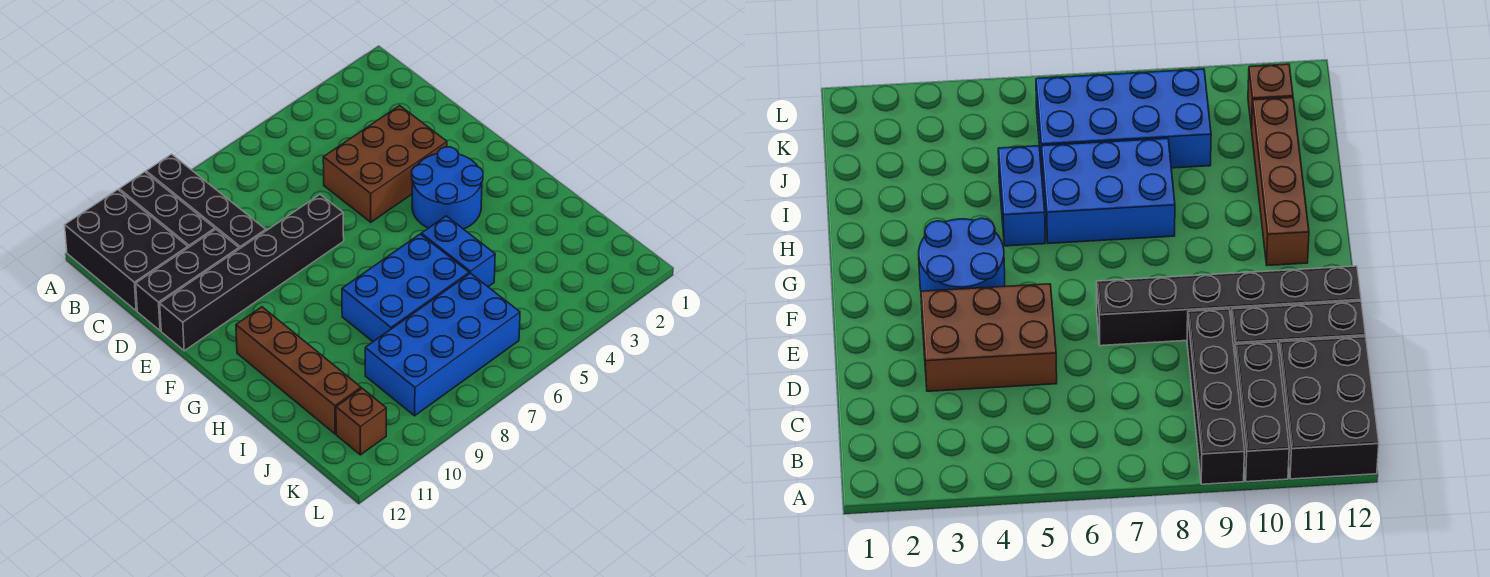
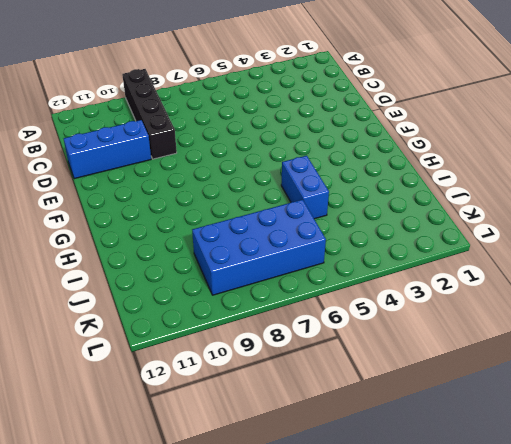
blue brick D10:D12 level 1 -> black brick D10:D12 level 1
none -> black brick A10:C10 level 1
none -> black brick A11:C12 level 1
none -> brown brick D3:E5 level 1

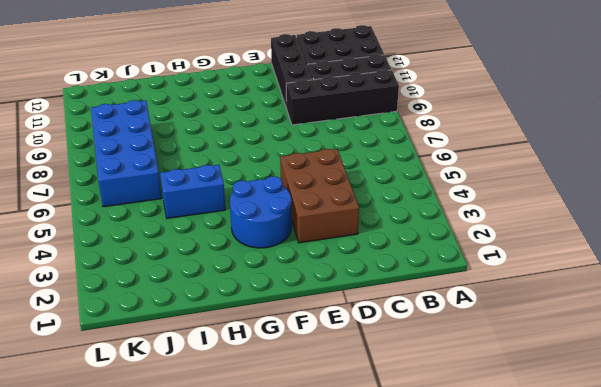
none -> black brick E7:E12 level 1
none -> brown brick G11:J11 level 1
none -> blue brick H6:I8 level 1

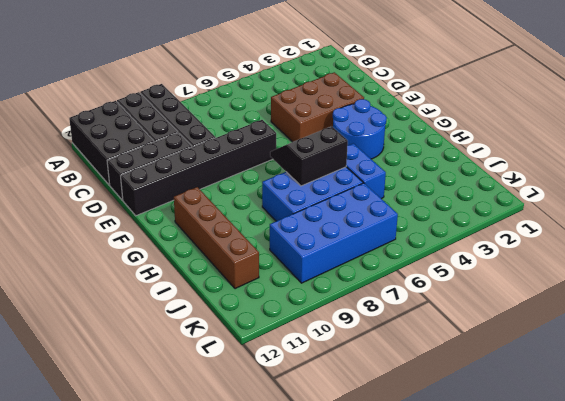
black slope G6:H7 level 2 top H -> none
none -> brown brick K11 level 1

